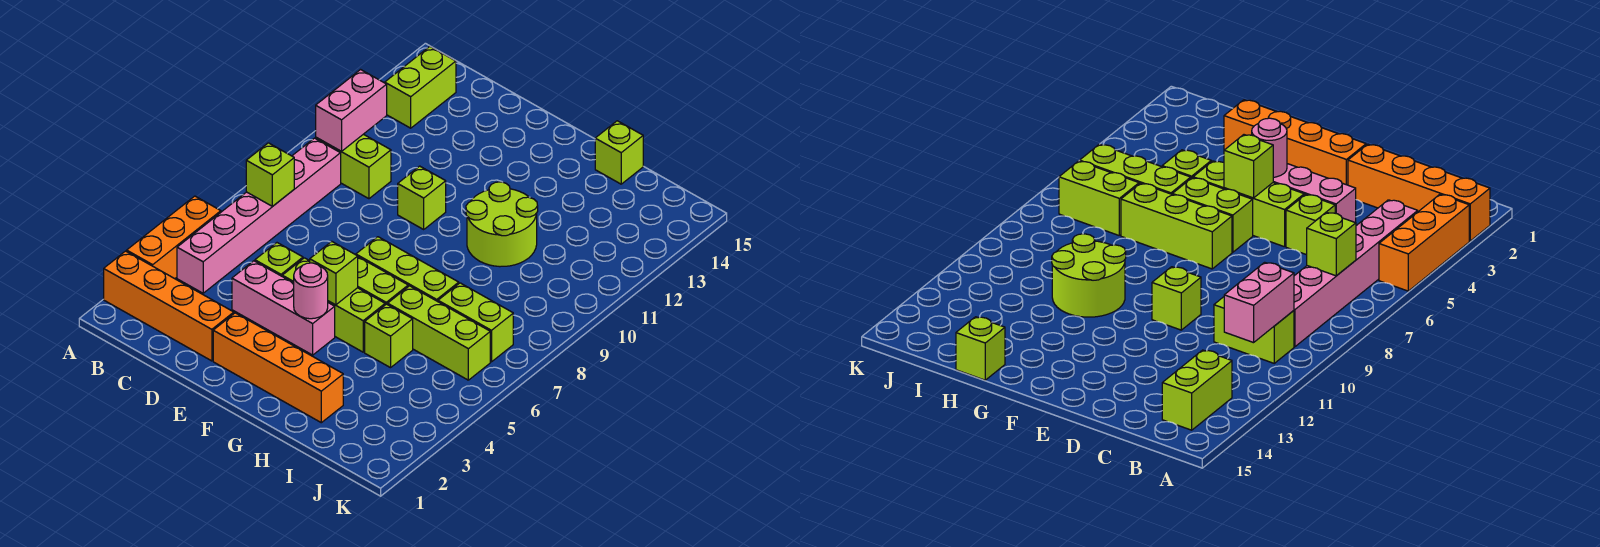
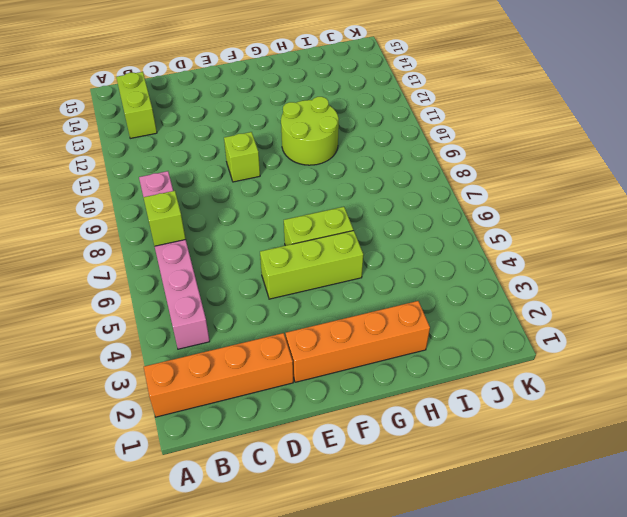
none -> orange brick A3:A5 level 1
none -> lime brick B10:C10 level 1
none -> pink brick D4:F4 level 1

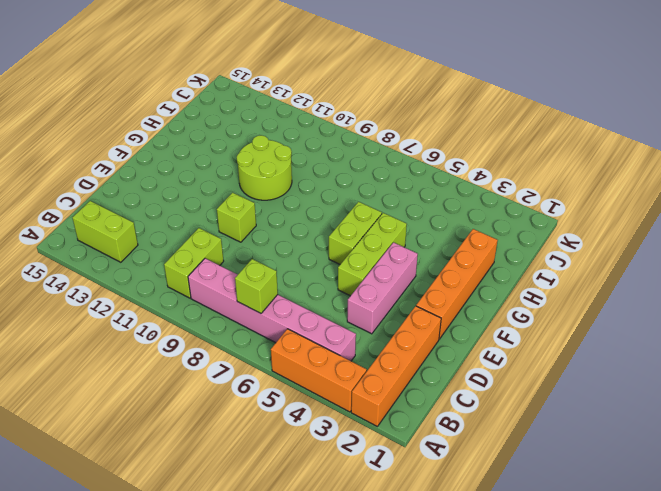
none -> lime brick D5 level 1
none -> lime brick F7:H7 level 1
none -> lime brick H5 level 1

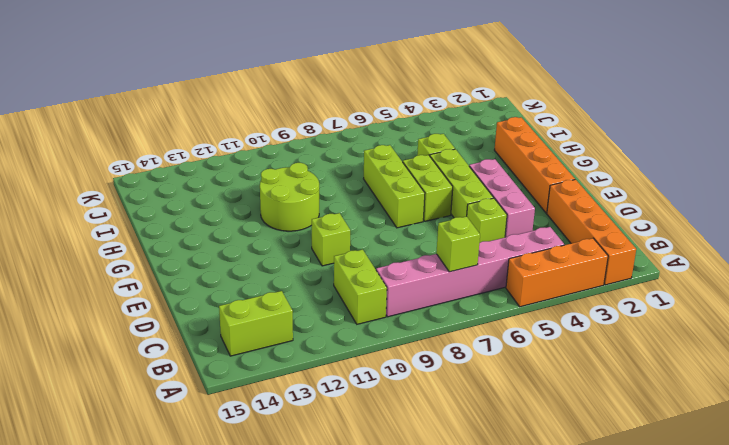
none -> lime brick H6:J6 level 1
none -> lime brick H15 level 1
none -> lime brick I7:J7 level 1

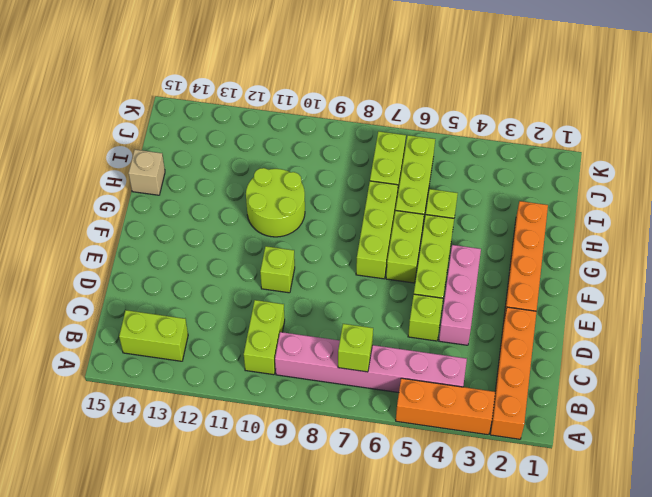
tan brick H15 level 1 -> lime brick H15 level 1
none -> pink brick B10:B11 level 2
none -> pink round brick F4 level 2
none -> lime brick F5 level 2

